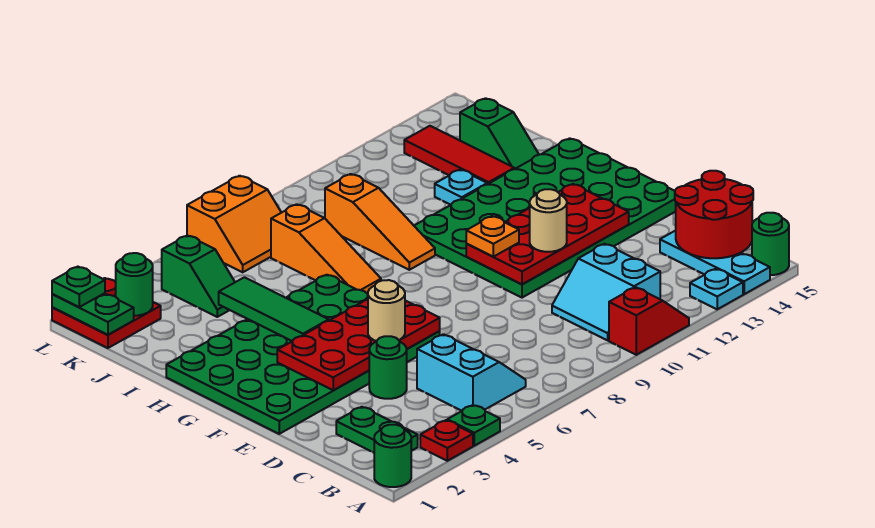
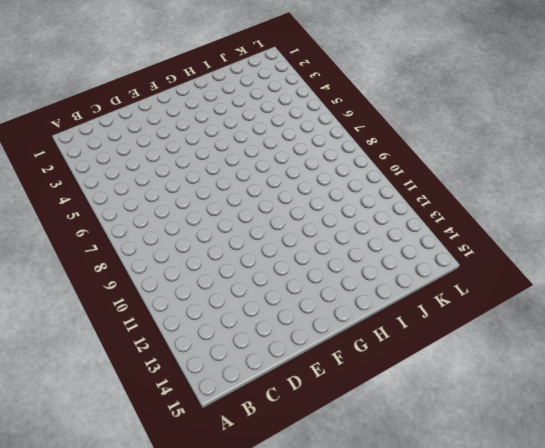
none -> green round brick A1 level 1
none -> red plate A3 level 1
none -> green plate A4 level 1
none -> red slope A10:A11 level 1 top 10

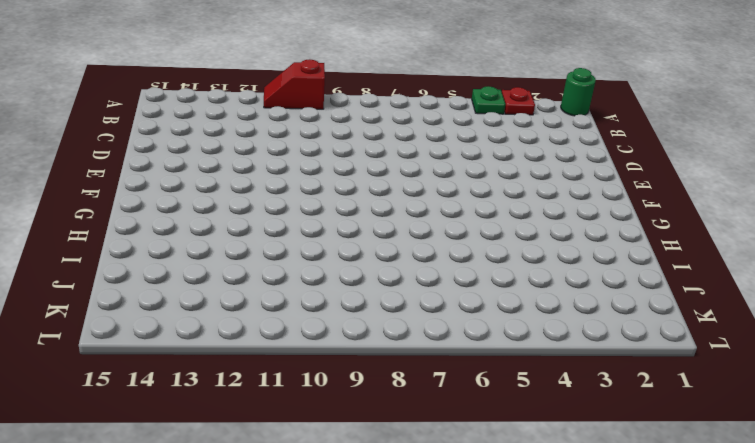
none -> cyan plate A13 level 1
none -> cyan plate A14:C14 level 1
none -> green round brick A15 level 1
none -> green plate B2:C2 level 1

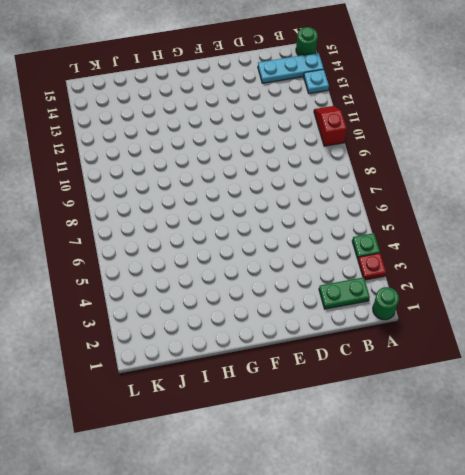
none -> cyan slope B5:C6 level 1 top 5
none -> cyan slope B10:C11 level 1 top 11
none -> green round brick D4 level 1
none -> green plate E1:H6 level 1

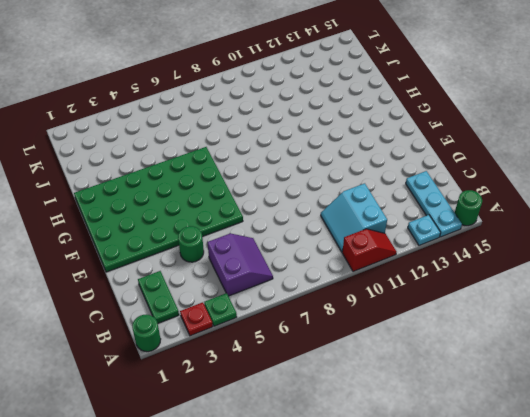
purple slope B5:C6 level 1 top 5 -> cyan slope B5:C6 level 1 top 5
none -> green plate E10:H15 level 1
none -> orange slope H7:J7 level 1 top J
none -> orange slope H9:J9 level 1 top J
none -> cyan plate I12 level 1

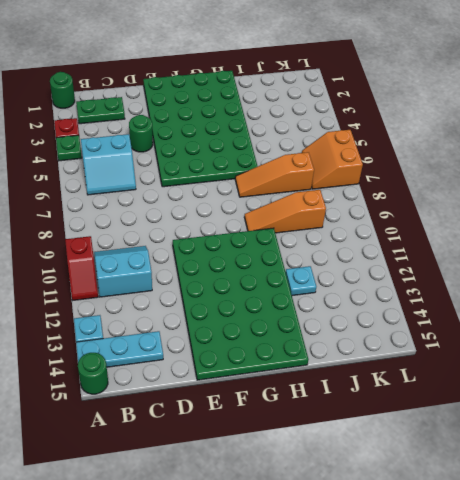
none -> red tile I13:K13 level 1
none -> green slope I14:J14 level 1 top J
none -> green slope J4:K4 level 1 top K
none -> red plate K1:L2 level 1

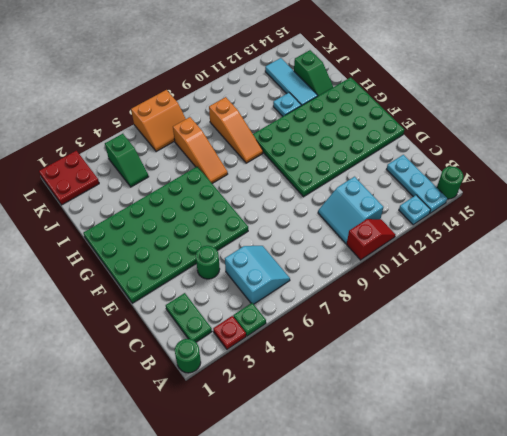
cyan tile I13:K13 level 1 -> red tile I13:K13 level 1
none -> red round brick B14:C15 level 2
none -> red plate E3:F6 level 2
none -> red plate E10:F13 level 2
none -> green tile G4:I4 level 2

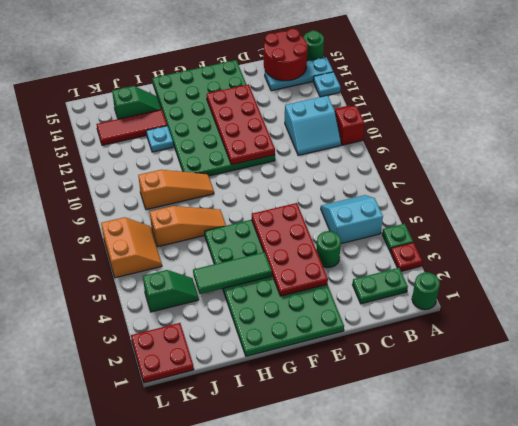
none -> green plate K1:L1 level 2
none -> green round brick K2 level 2
none -> tan round brick E5 level 3
none -> tan round brick E11 level 3

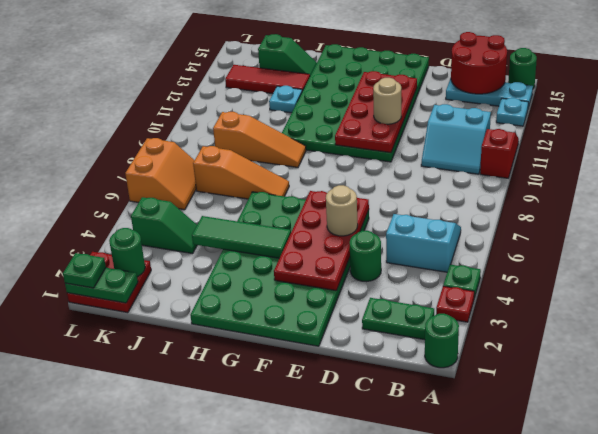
none -> orange plate F10 level 3

